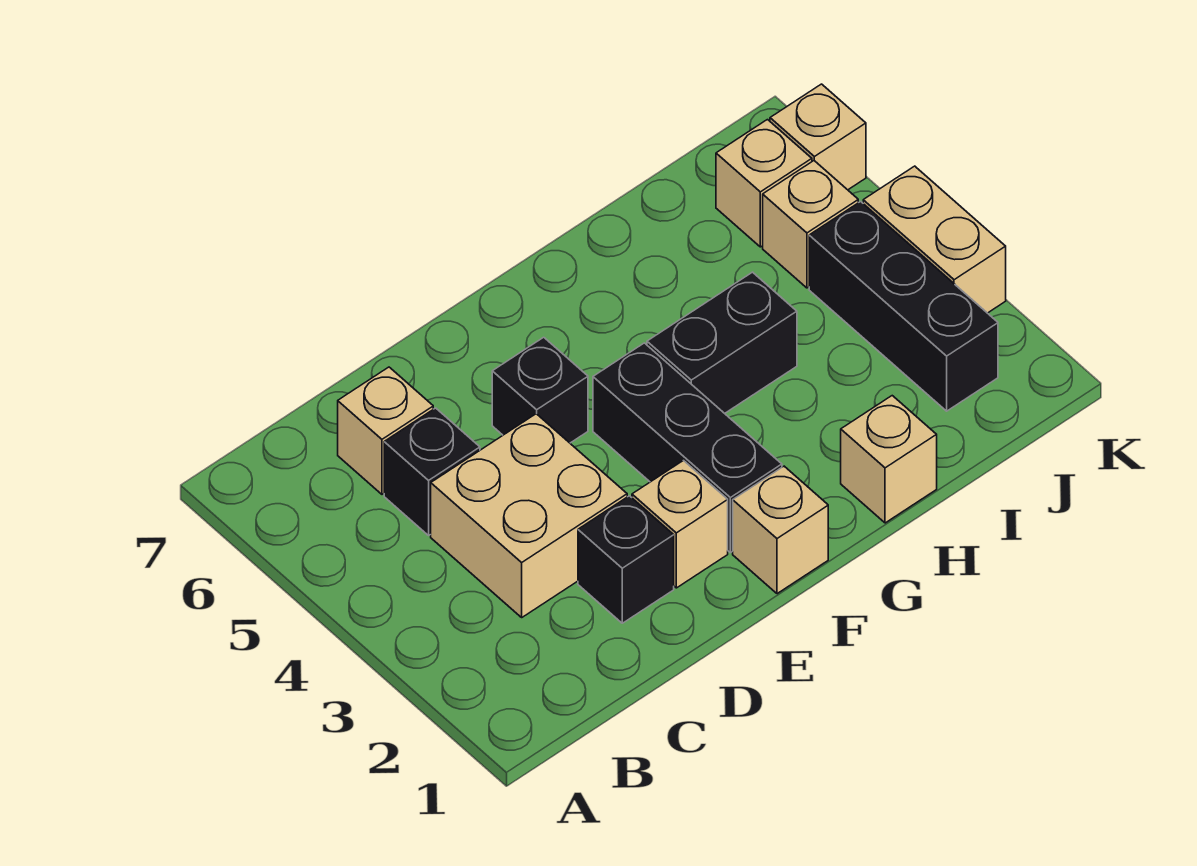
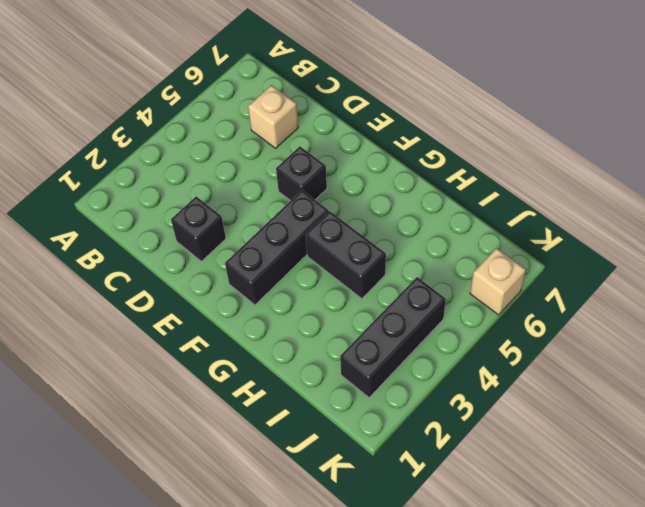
none -> tan brick C3:D4 level 1
none -> black brick C5 level 1
none -> tan brick E2 level 1

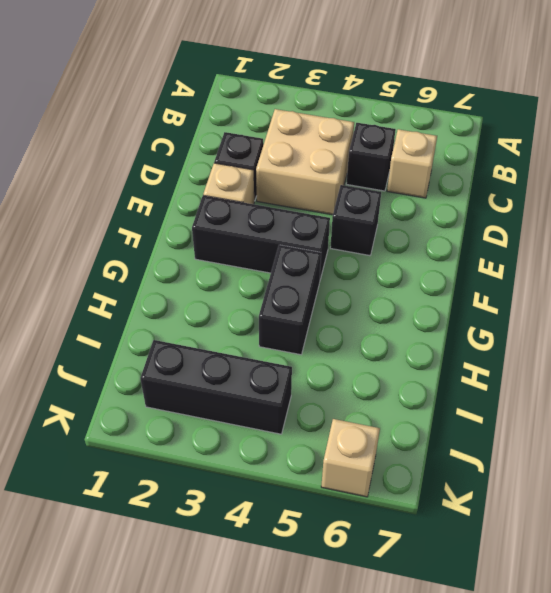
none -> tan brick F1 level 1
none -> tan brick H1 level 1
none -> tan brick J5 level 1

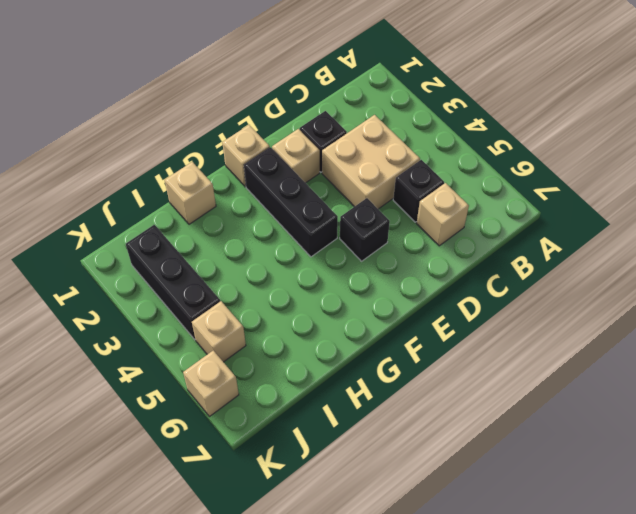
none -> black brick G4:H4 level 1
none -> tan brick J6 level 1
none -> tan brick K3:K4 level 1

